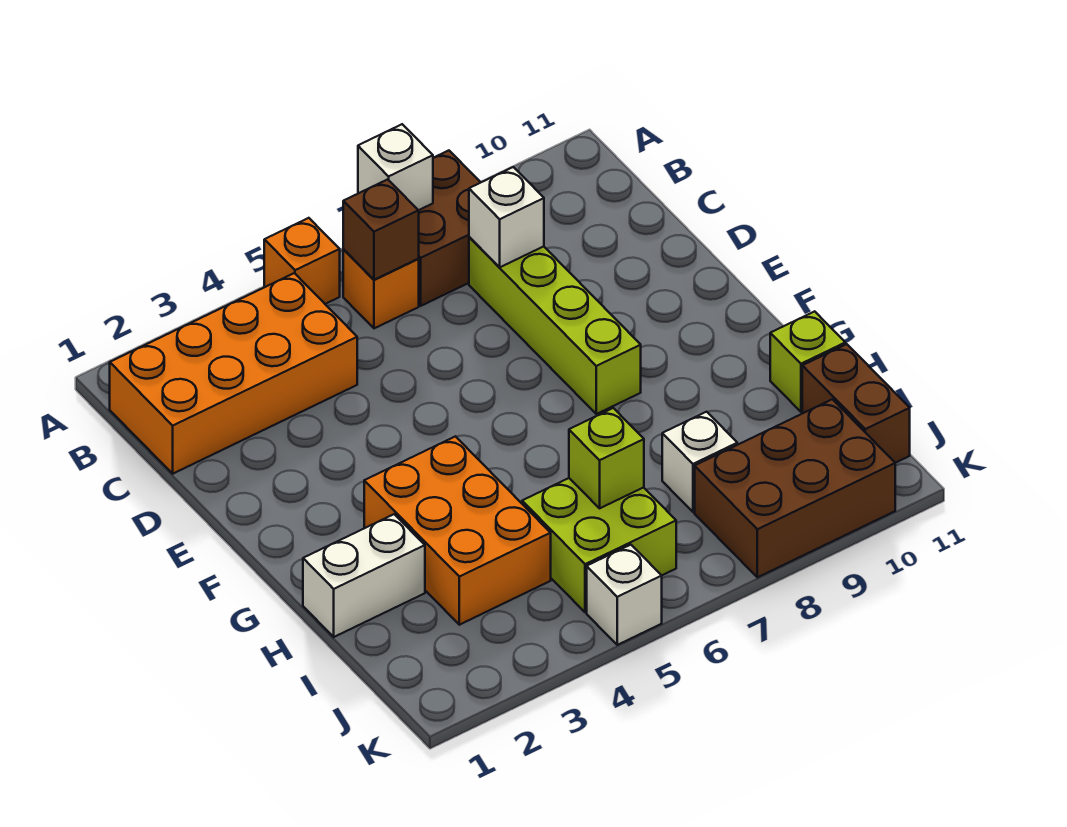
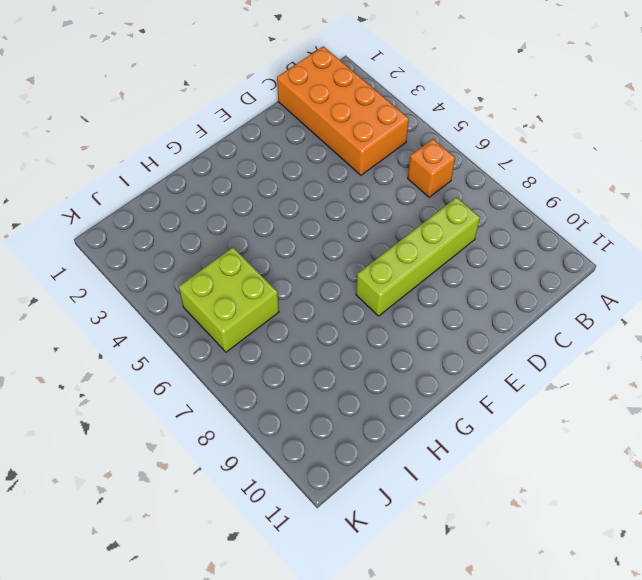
none -> orange brick A5 level 1
none -> brown brick A7:B8 level 1
none -> orange brick G3:I4 level 1

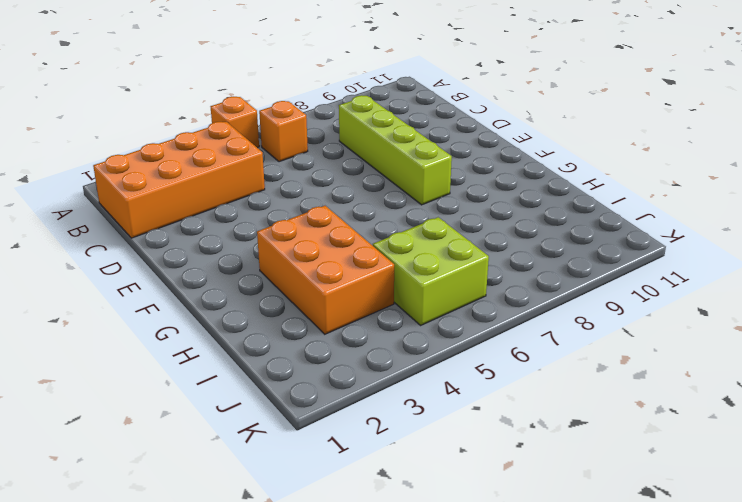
none -> brown brick A7:B8 level 1
none -> white brick H1:H2 level 1
none -> lime brick H11 level 1

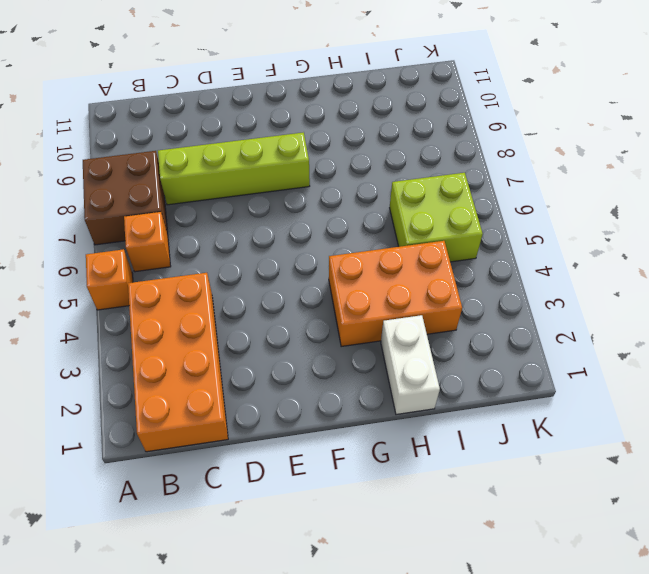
none -> lime brick H11 level 1
none -> white brick I8 level 1
none -> brown brick I11:J11 level 1

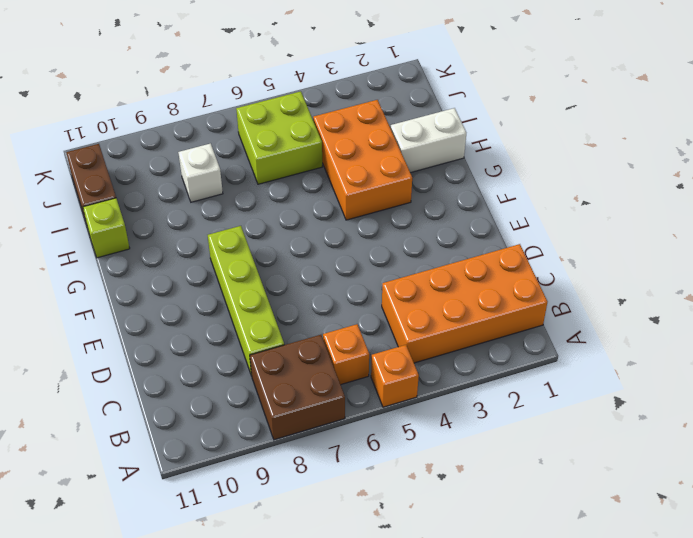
none -> brown brick J8:K10 level 1
none -> white brick K5 level 1
none -> white brick A7 level 2

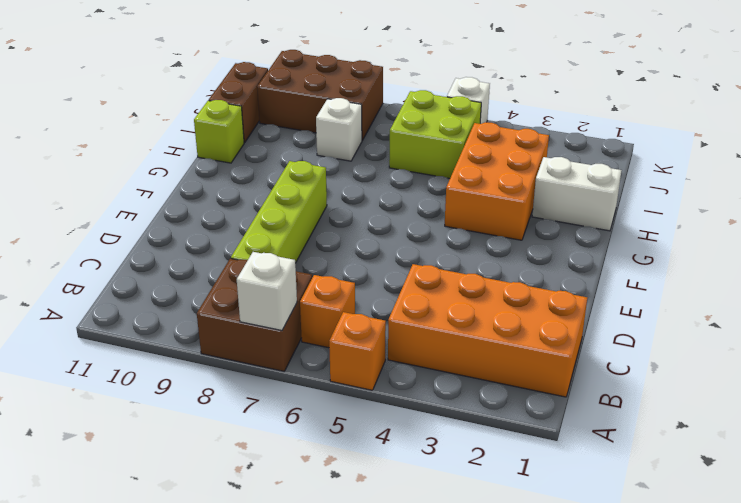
none -> brown brick B6 level 2
none -> white brick C8 level 2
none -> lime brick I6 level 2

